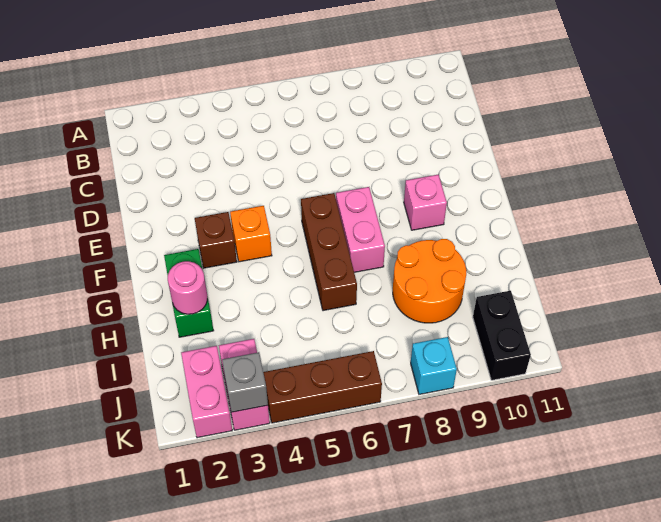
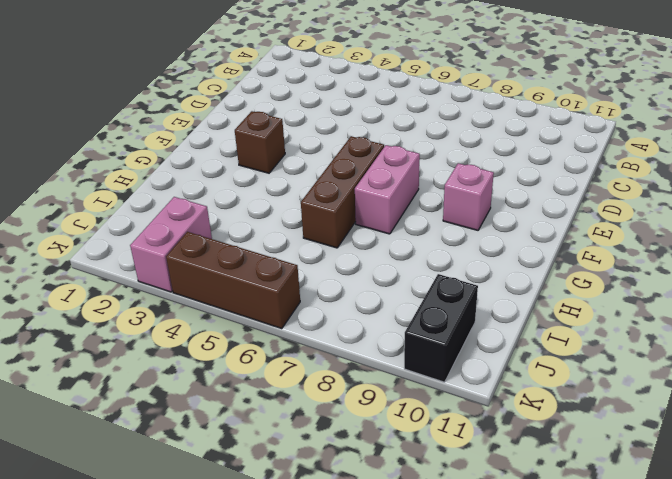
none -> orange brick F4 level 1
none -> green brick G2:H2 level 1
none -> orange round brick H8:I9 level 1

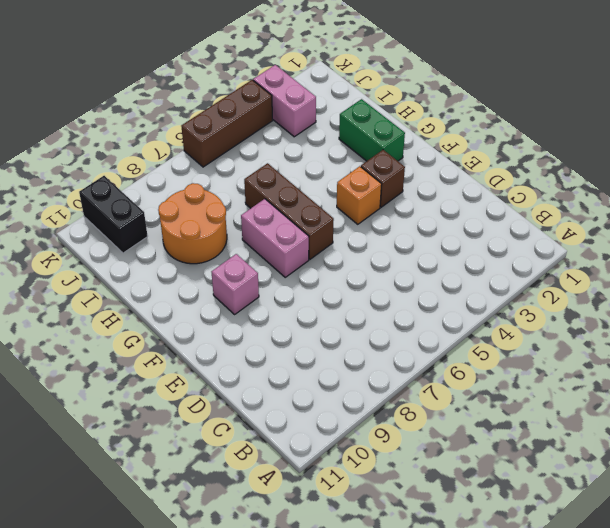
none -> pink brick J2:K2 level 1
none -> cyan brick K8 level 1
none -> pink round brick H2 level 2

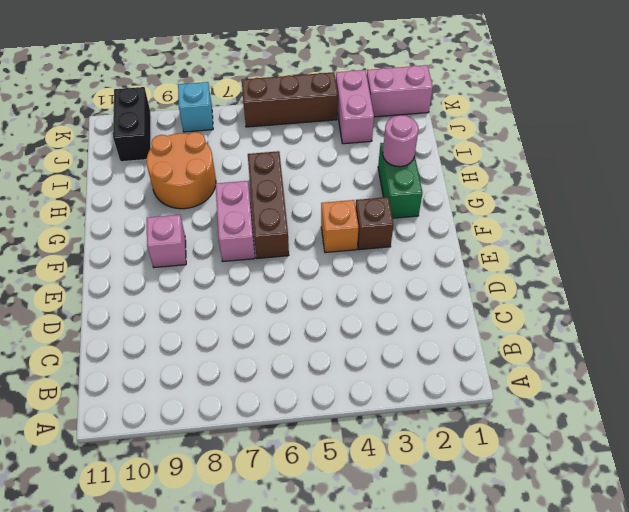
pink brick K1:K2 level 1 -> pink brick J2:K2 level 1
none -> grey brick K3 level 2

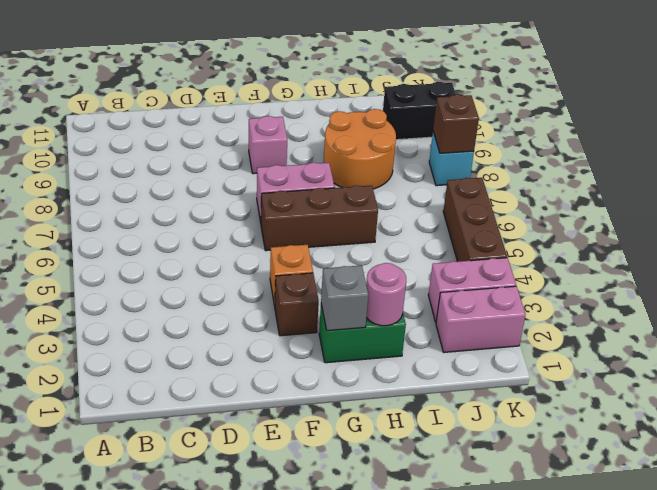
grey brick G2 level 2 -> grey brick K3 level 2
brown brick K8 level 2 -> none

